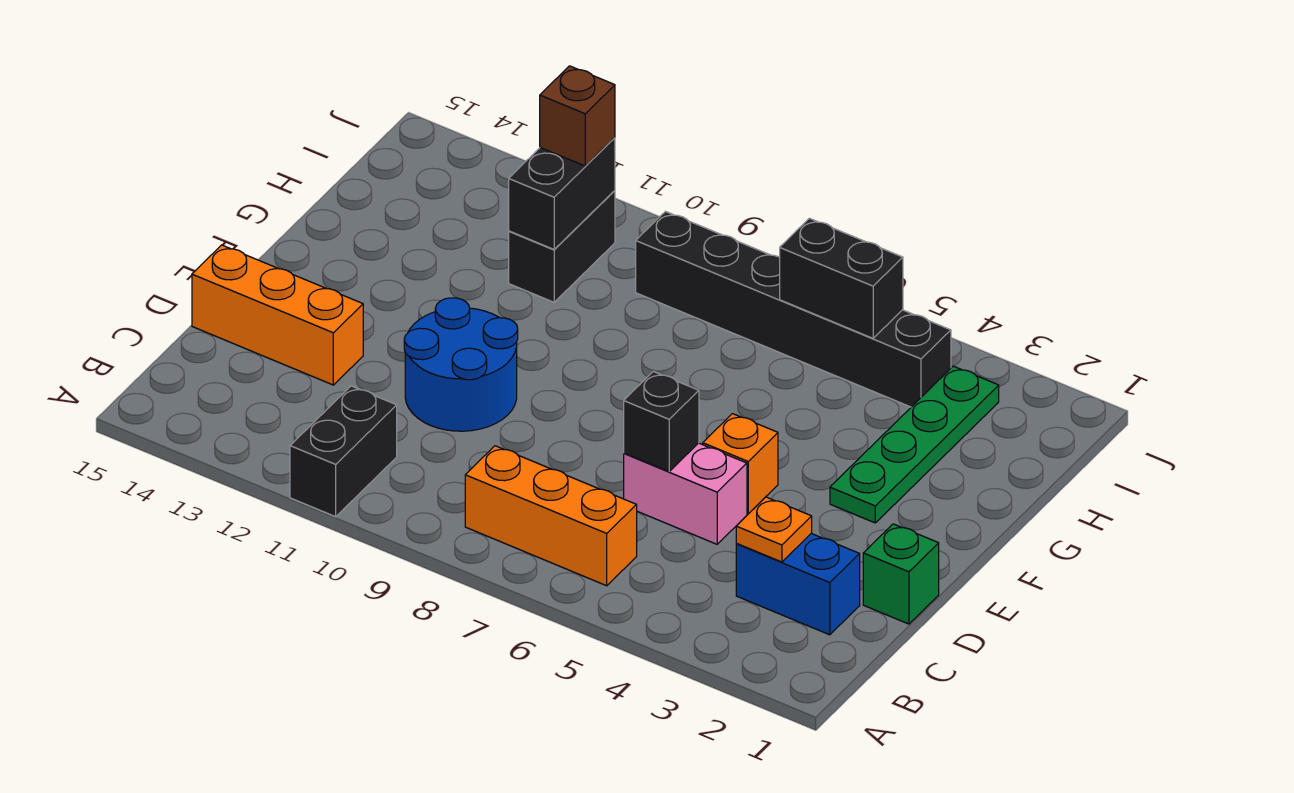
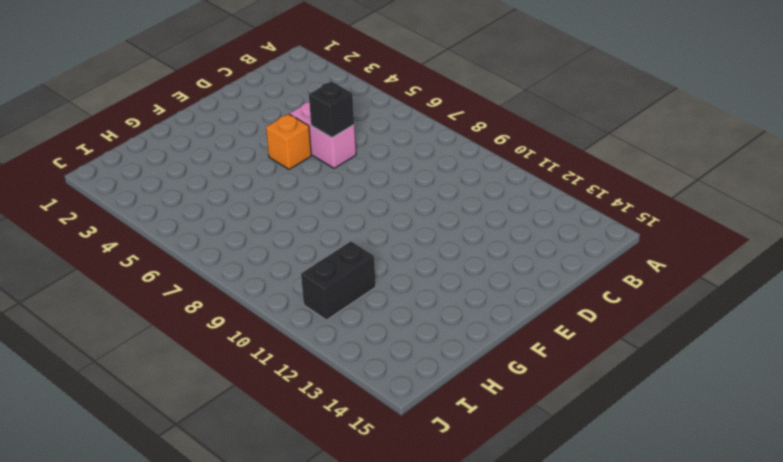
none -> black brick A11:B11 level 1
none -> orange brick B6:B8 level 1
none -> blue brick C2:C3 level 1

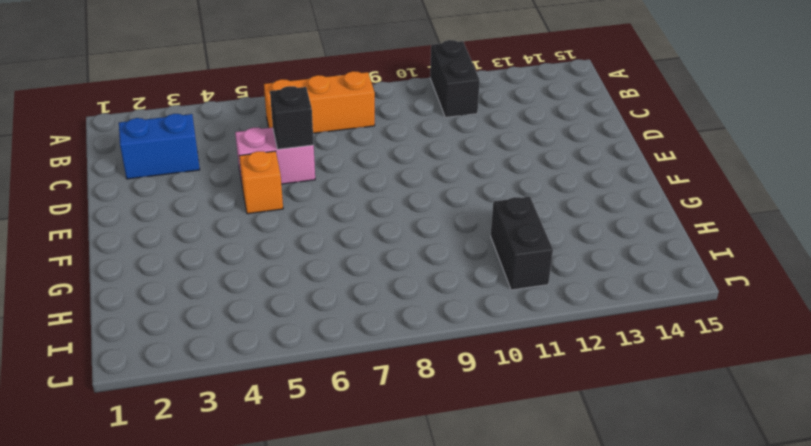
none -> green brick D1 level 1
none -> blue round brick D10:E11 level 1
none -> orange brick D13:D15 level 1

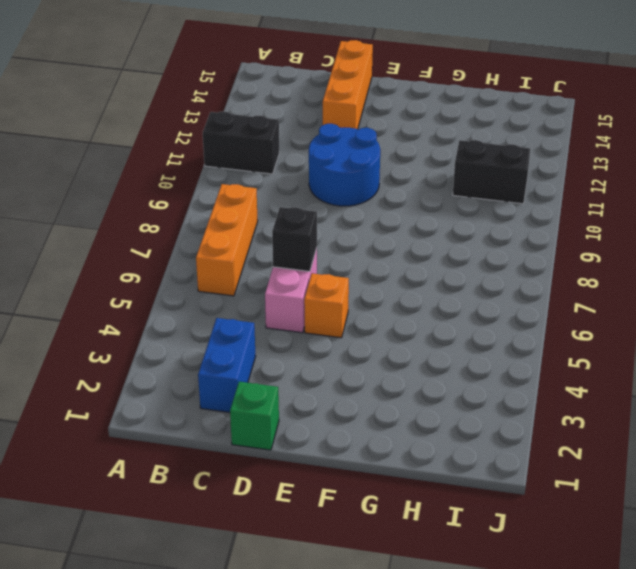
none -> green plate F3:I3 level 1
none -> black brick I4:I9 level 1
none -> orange plate C3 level 2

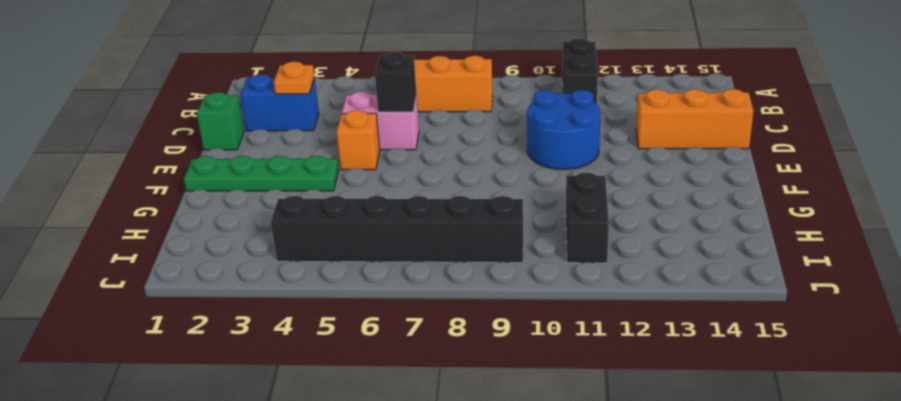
green plate F1:F4 level 1 -> green plate F3:I3 level 1
none -> black brick H11:I11 level 2
none -> black brick I5:I6 level 2
none -> brown brick I11 level 3

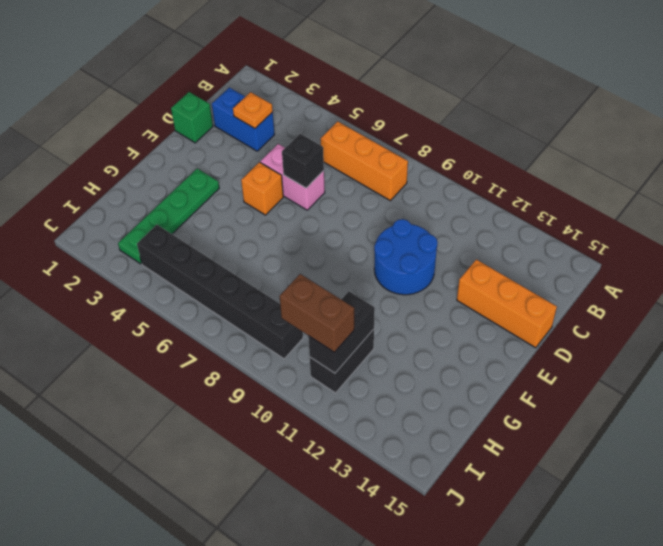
brown brick I10:I11 level 3 -> brown brick I11 level 3
none -> black brick A11:B11 level 1
none -> black brick I5:I6 level 2

